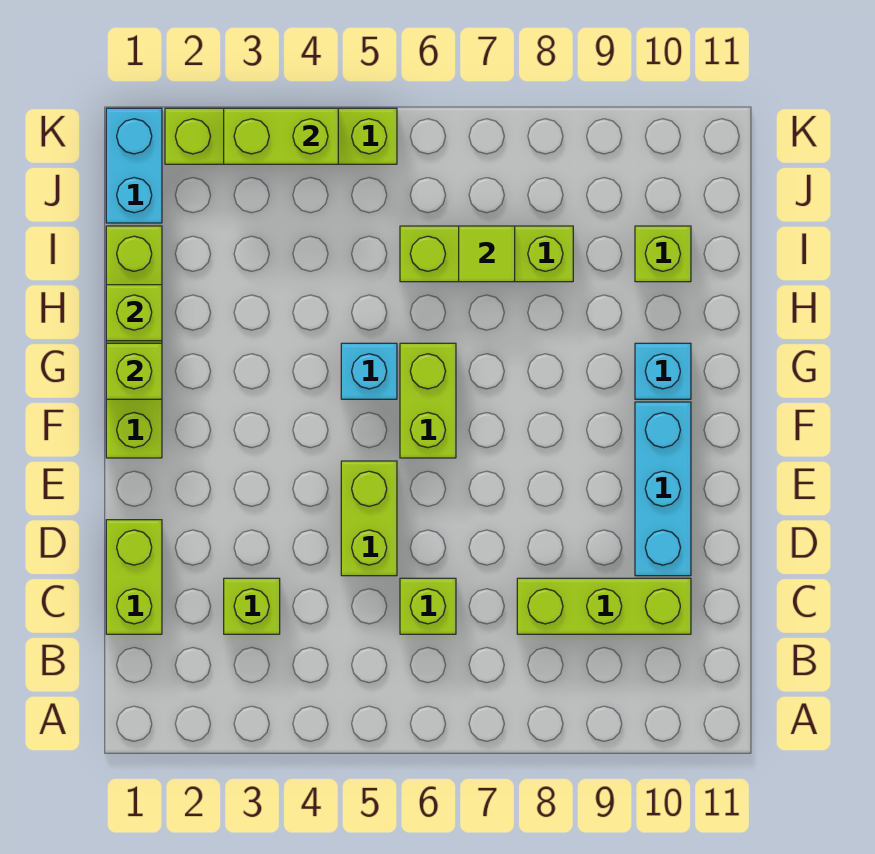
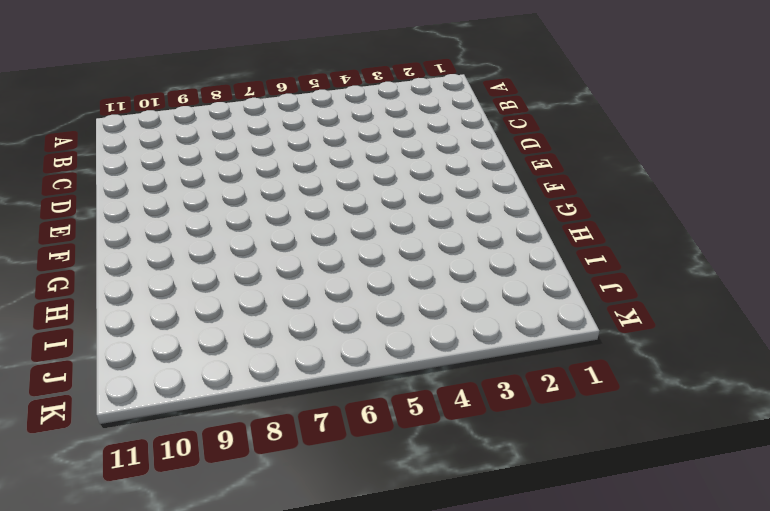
none -> lime brick C1:D1 level 1
none -> lime brick C3 level 1
none -> lime brick C6 level 1

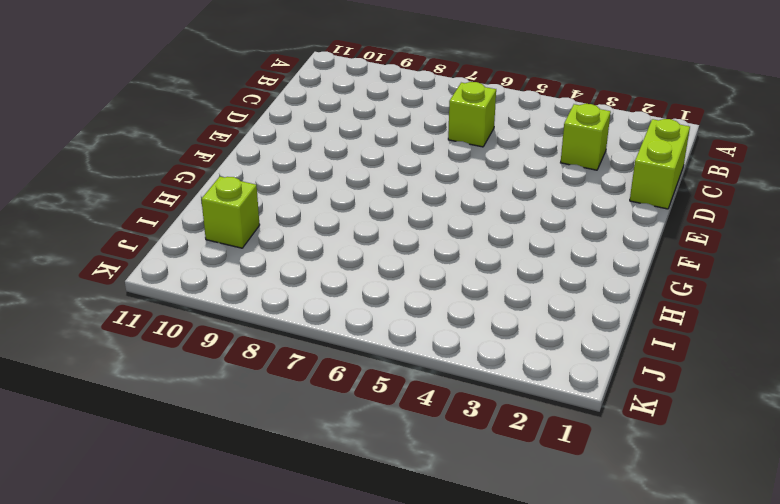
none -> lime brick C8:C10 level 1
none -> lime brick D5:E5 level 1
none -> cyan brick D10:F10 level 1

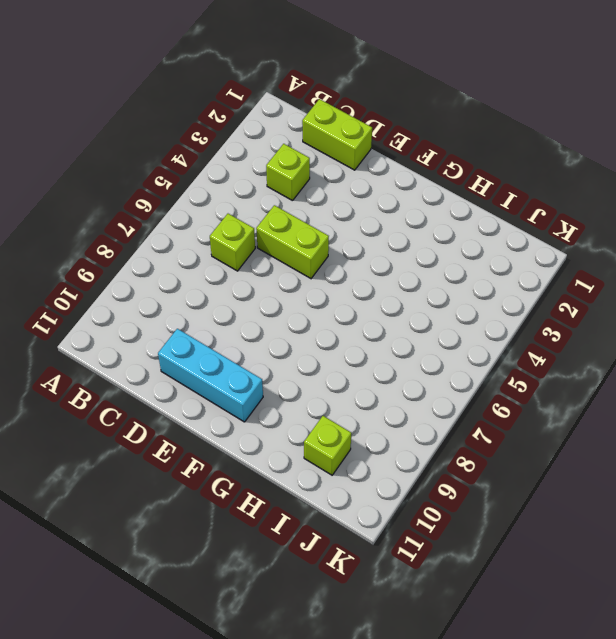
none -> lime brick C8:C10 level 1
none -> lime brick F1:I1 level 1
none -> lime brick F6:G6 level 1

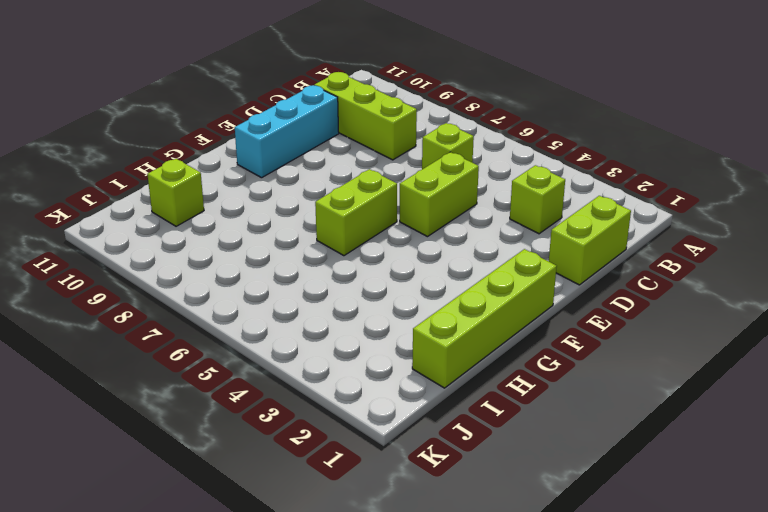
none -> cyan brick G5 level 1
none -> cyan brick G10 level 1
none -> lime brick I6:I8 level 1

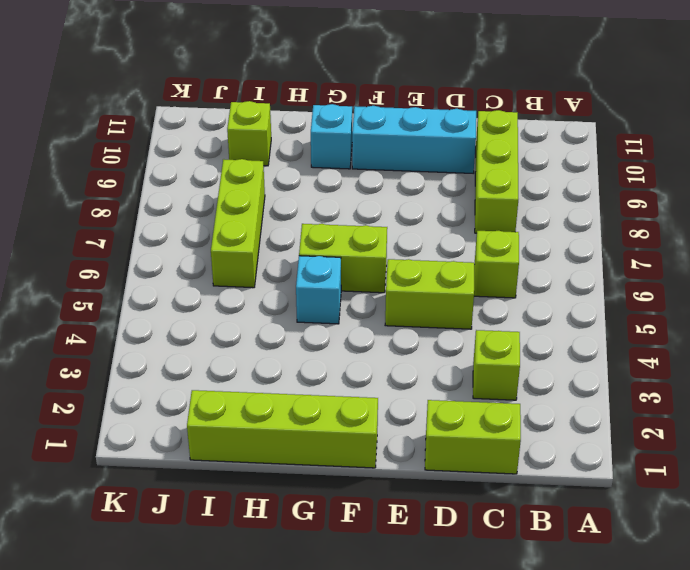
none -> cyan brick J1:K1 level 1
none -> lime brick K2:K5 level 1
none -> lime brick G1 level 2

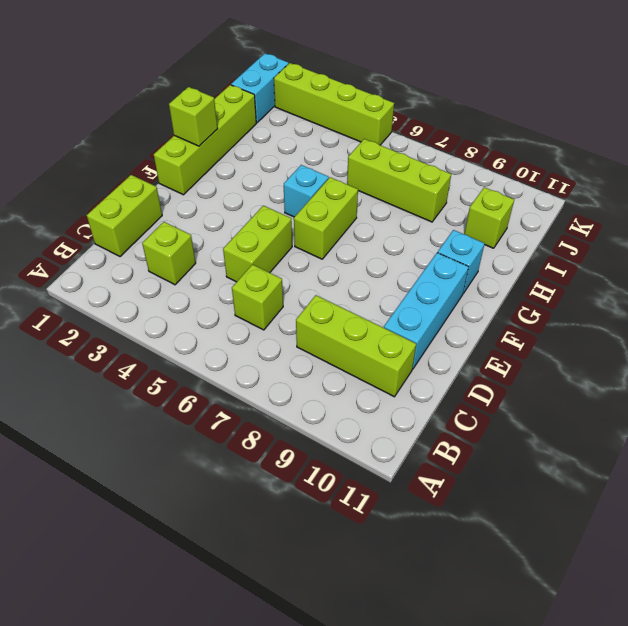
none -> lime brick H1 level 2
none -> lime tile I7 level 2
none -> lime brick K3:K4 level 2

